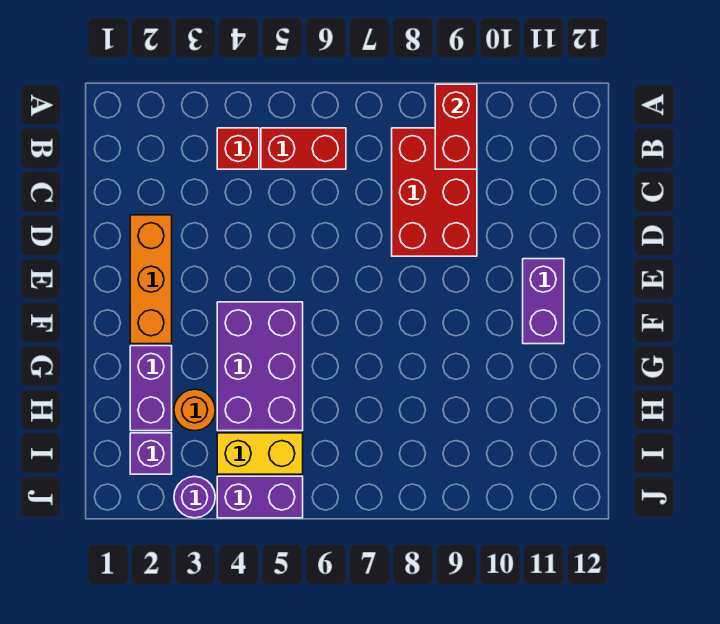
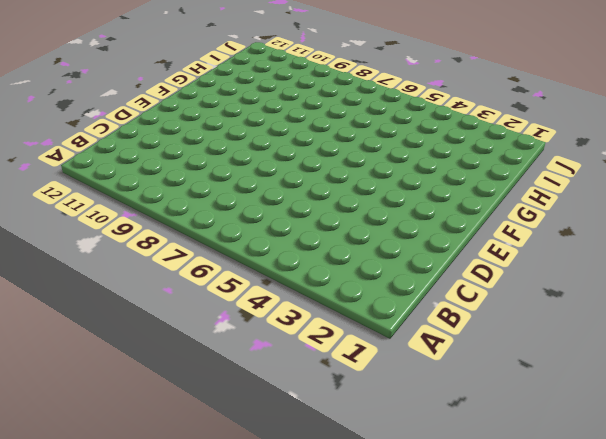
none -> red brick B4 level 1
none -> red brick B5:B6 level 1
none -> red brick B8:D9 level 1

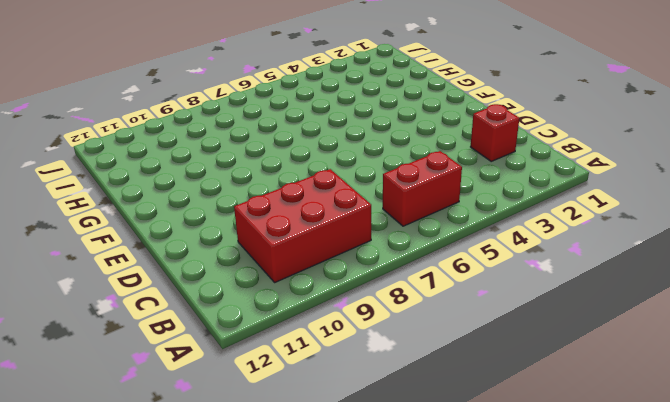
red brick B8:C10 level 1 -> red brick B8:D9 level 1
red brick C2 level 1 -> red brick B4 level 1
none -> orange brick D2:F2 level 1
none -> purple brick E11:F11 level 1
none -> purple brick F4:H5 level 1

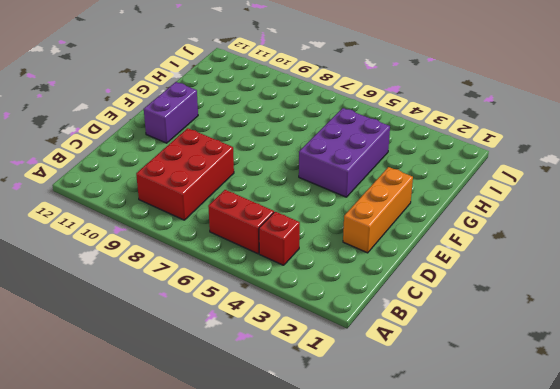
none -> purple brick G2:H2 level 1
none -> orange round brick H3 level 1
none -> purple brick I2 level 1

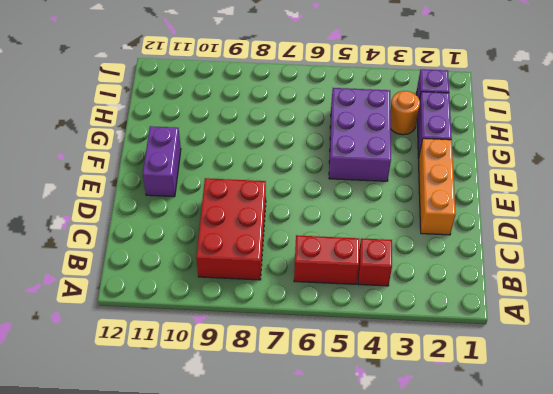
none -> yellow brick I4:I5 level 1
none -> purple round brick J3 level 1
none -> purple brick J4:J5 level 1

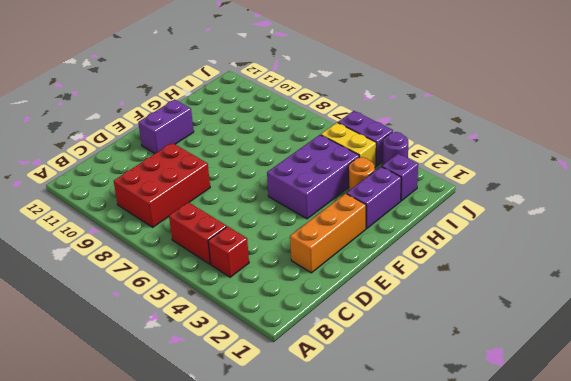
none -> red brick A9:B9 level 2

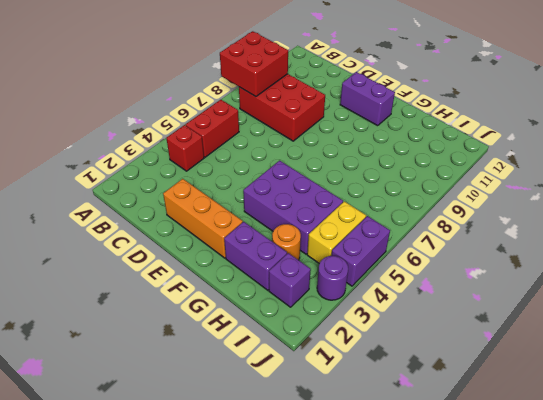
red brick A8:B9 level 2 -> red brick A9:B9 level 2

